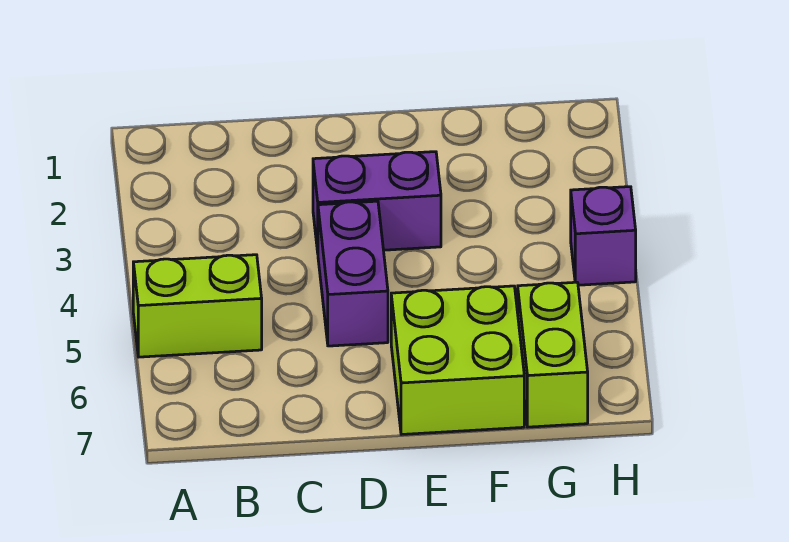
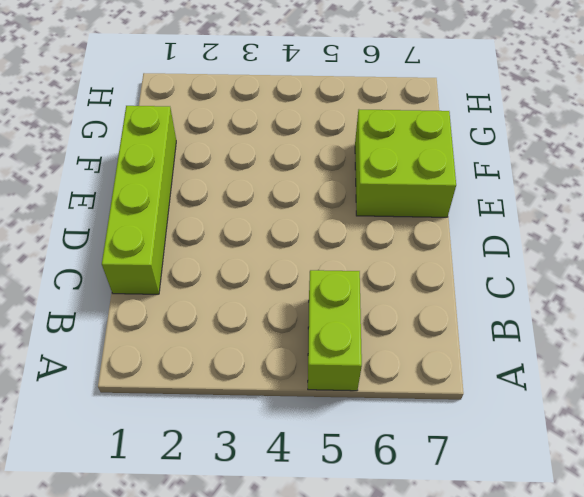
lime brick C1:F1 level 1 -> none
none -> purple brick D3:E3 level 1
none -> purple brick D4:D5 level 1

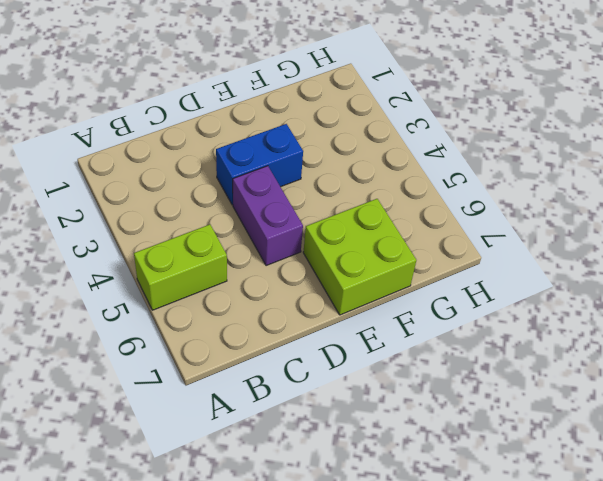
blue brick D3:E3 level 1 -> purple brick D3:E3 level 1
none -> lime brick G6:G7 level 1
none -> purple brick H4 level 1

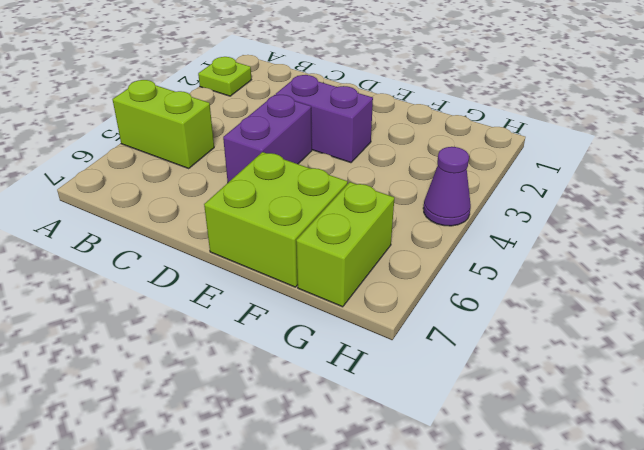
lime plate A2 level 1 -> none
purple cone H4 level 1 -> purple brick H4 level 1

